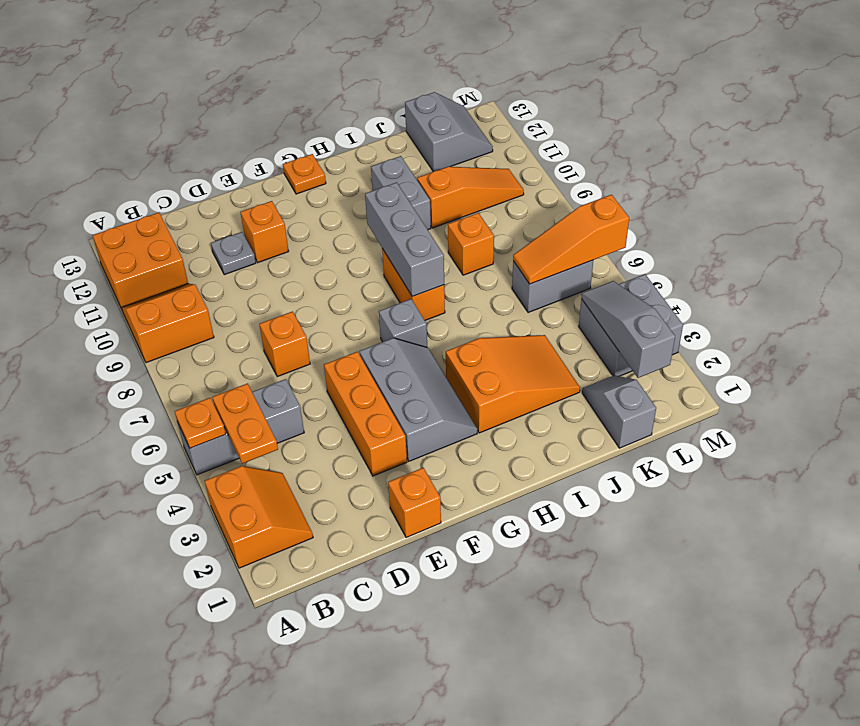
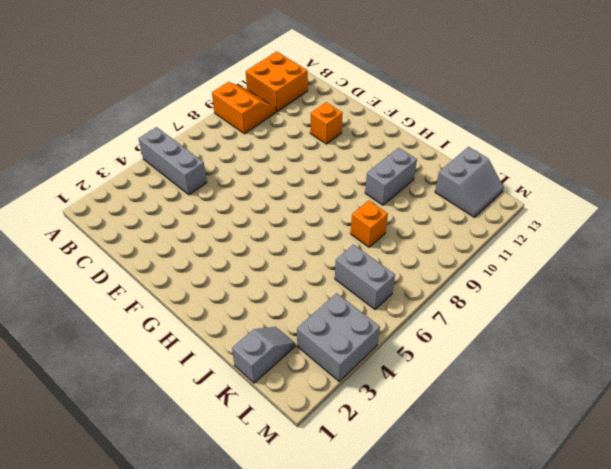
none -> orange slope A2:B3 level 1 top A
none -> orange brick D7 level 1
none -> grey plate D11 level 1

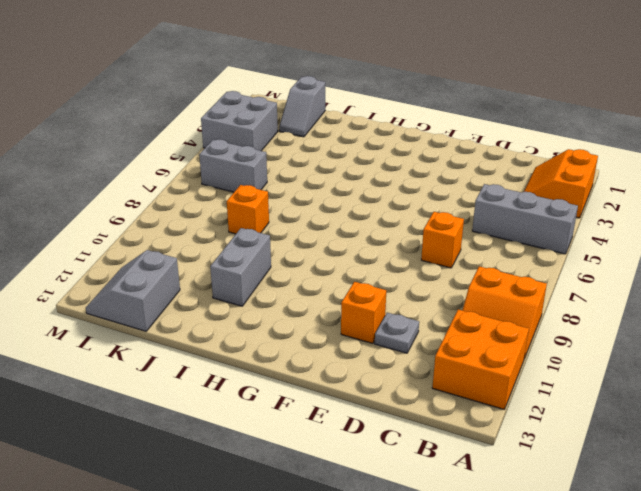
none -> orange brick E1 level 1
none -> orange brick E3:E5 level 1
none -> grey slope F3:G5 level 1 top F

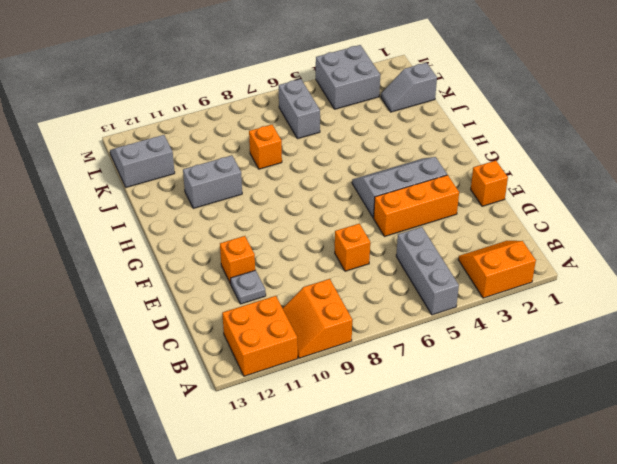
none -> grey brick G6 level 1
none -> orange plate G13 level 1
none -> orange slope H3:J4 level 1 top H

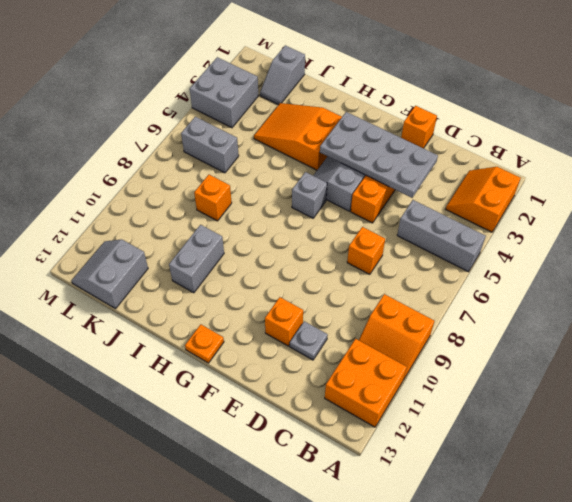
grey plate D3:G4 level 2 -> none
none -> orange brick H7:H8 level 1
none -> orange slope J10:L10 level 1 top J
none -> orange plate A5 level 2

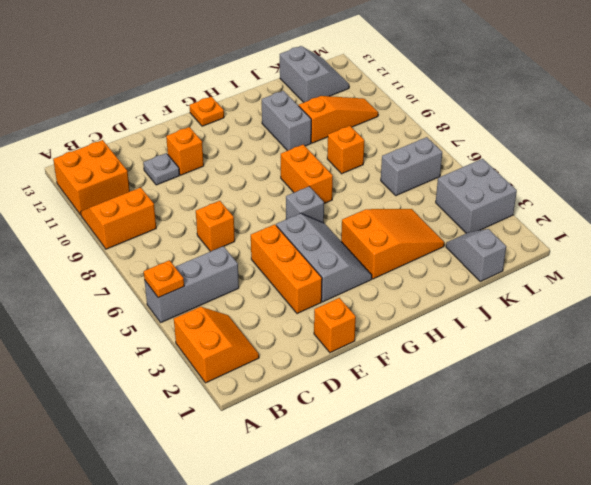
none -> orange plate B4:B5 level 2
none -> grey brick H7:H9 level 2
none -> orange slope K6:M6 level 2 top M

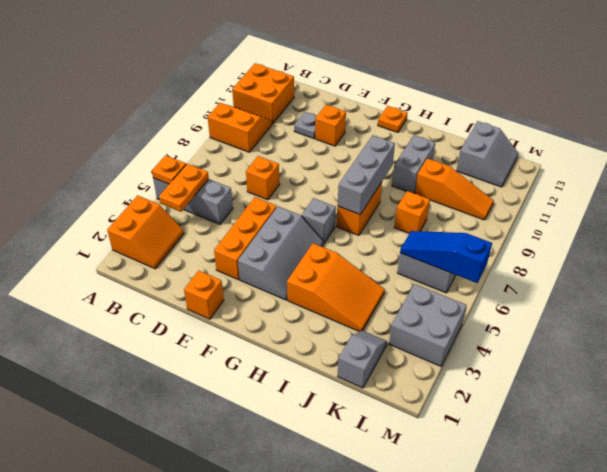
blue slope K6:M6 level 2 top M -> orange slope K6:M6 level 2 top M
none -> grey slope L2:L4 level 2 top 2

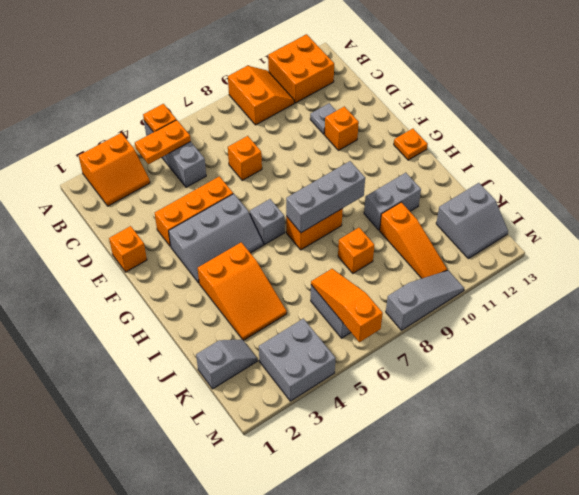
grey slope M8:M10 level 1 top 8 -> grey slope L2:L4 level 2 top 2

